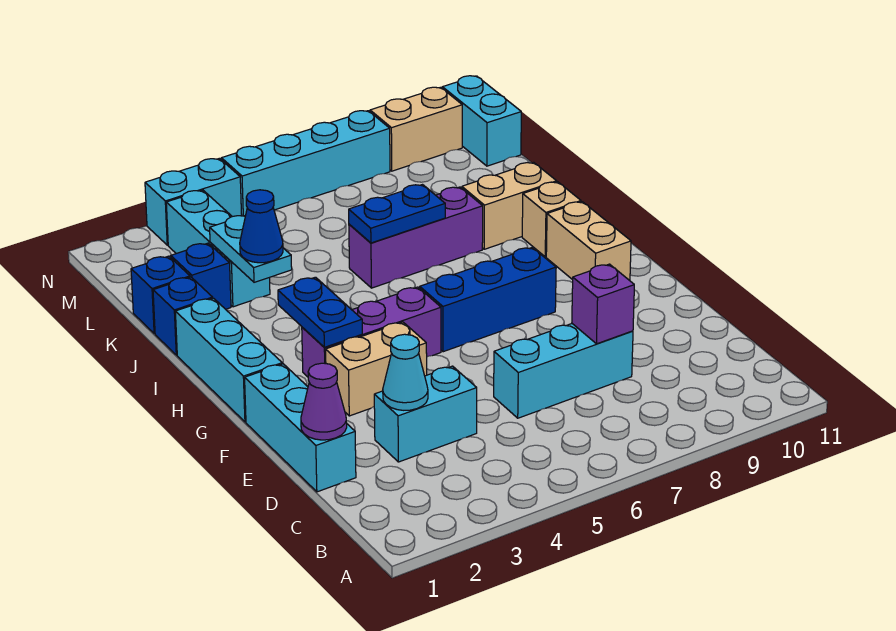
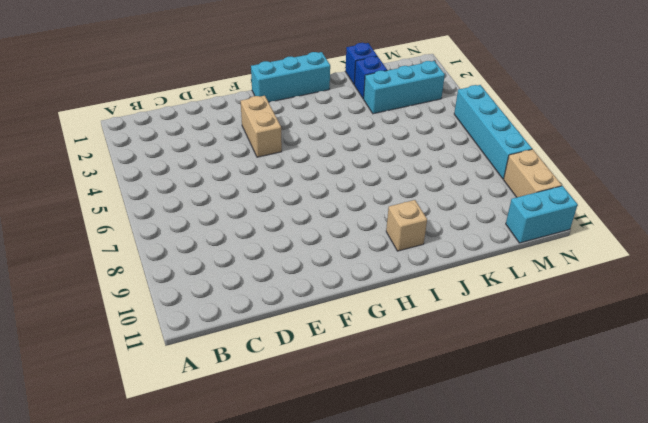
none -> cyan brick D1:F1 level 1
none -> cyan brick D3:D4 level 1
none -> cyan brick D6:D8 level 1

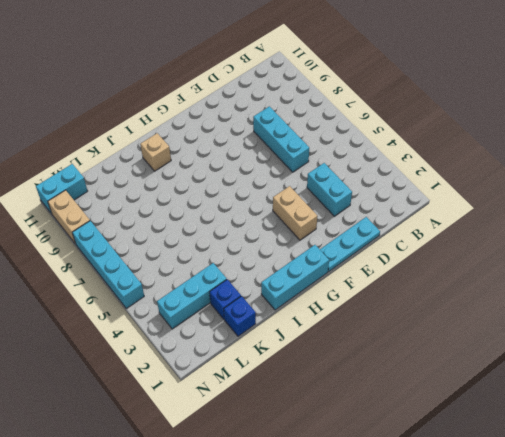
cyan plate D1:F1 level 1 -> cyan brick D1:F1 level 1
none -> purple brick G3:G5 level 1
none -> blue brick G6:G8 level 1
none -> tan brick G10:H10 level 1

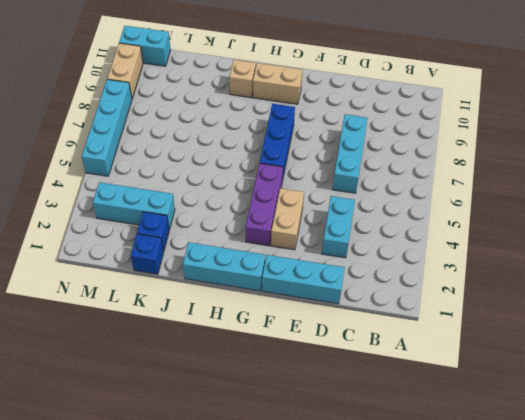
none -> blue brick J1 level 1
none -> purple brick J6:J8 level 1
none -> tan brick J9:J10 level 1

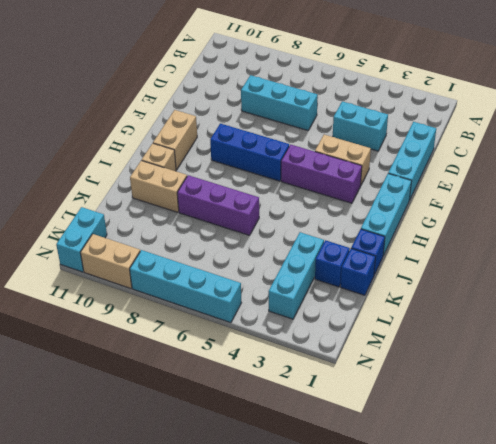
none -> cyan brick N3:N4 level 1
none -> purple cone D1 level 2
none -> cyan cone D3 level 2

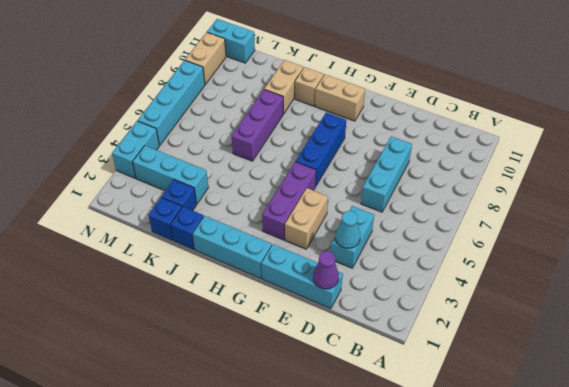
none -> purple brick D8 level 2
none -> blue plate G3:H3 level 2
none -> cyan plate J3:K3 level 2

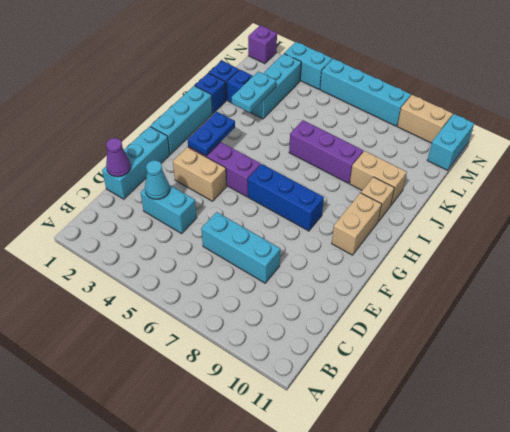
purple brick N1 level 1 -> purple brick D8 level 2
none -> blue plate J6:J7 level 2
none -> blue cone J3 level 3

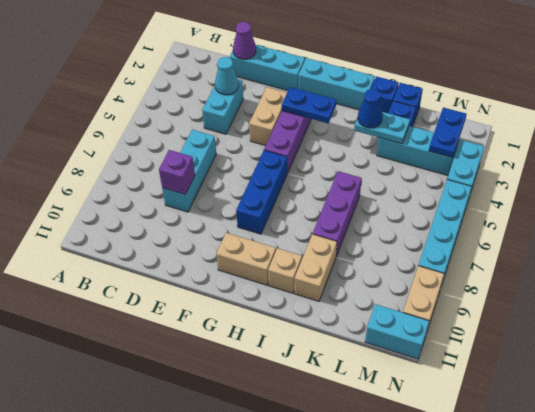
blue plate M2:M3 level 2 -> blue plate J6:J7 level 2

